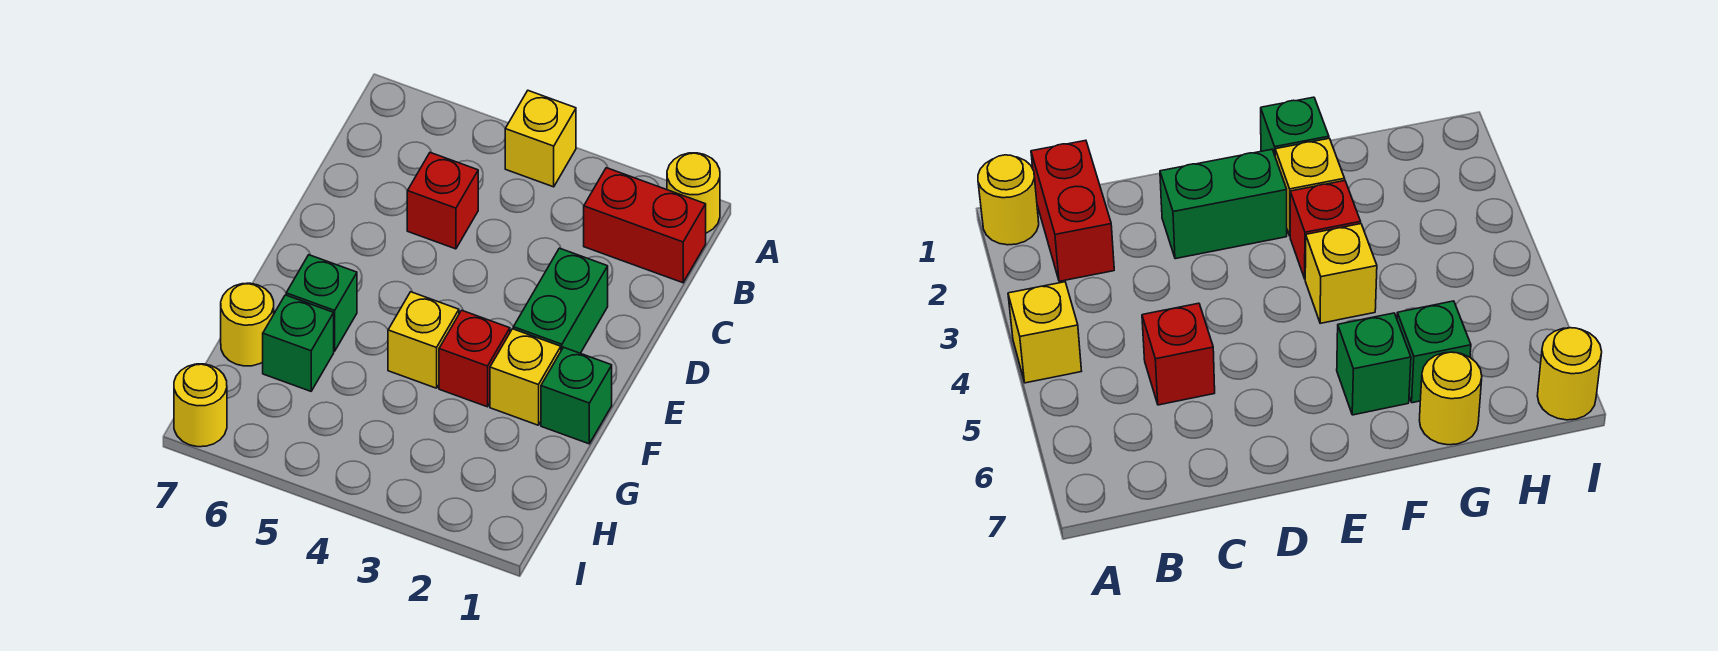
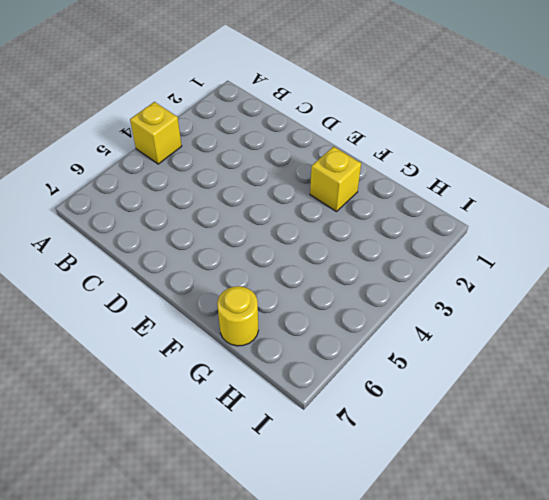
none -> yellow round brick A1 level 1
none -> red brick B1:B2 level 1
none -> red brick C5 level 1

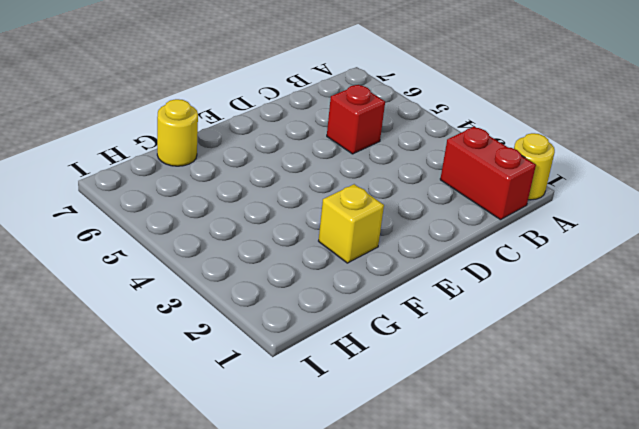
none -> yellow brick A4 level 1
none -> green brick D2:E2 level 1
none -> green brick F1 level 1

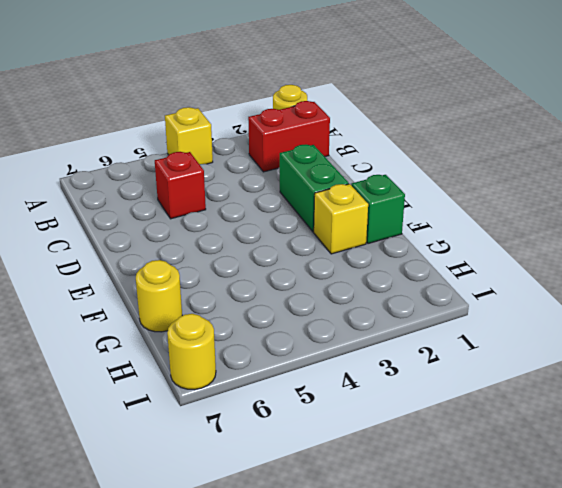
none -> red brick F3 level 1
none -> yellow brick F4 level 1
none -> green brick F6 level 1

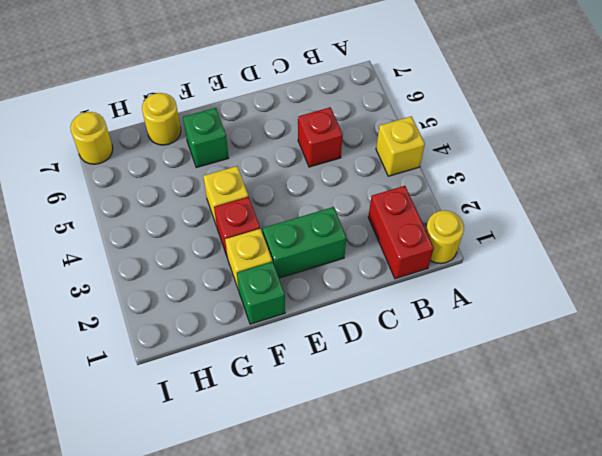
none -> green brick G6 level 1

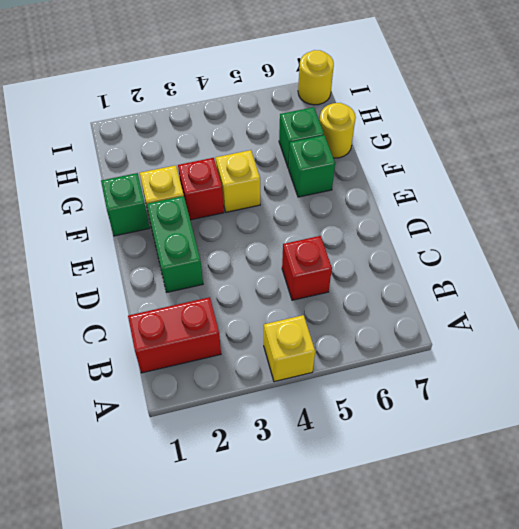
none -> yellow round brick A1 level 1

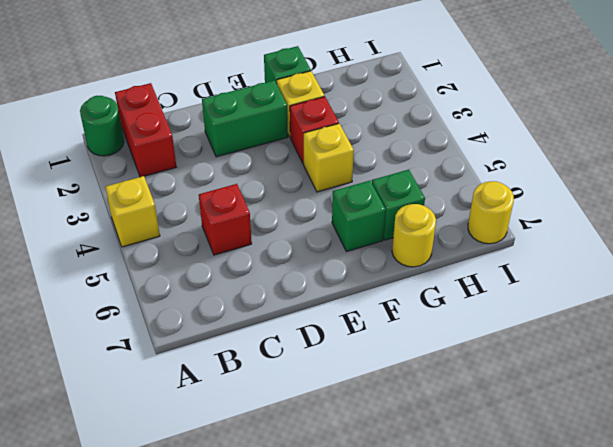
green round brick A1 level 1 -> yellow round brick A1 level 1

